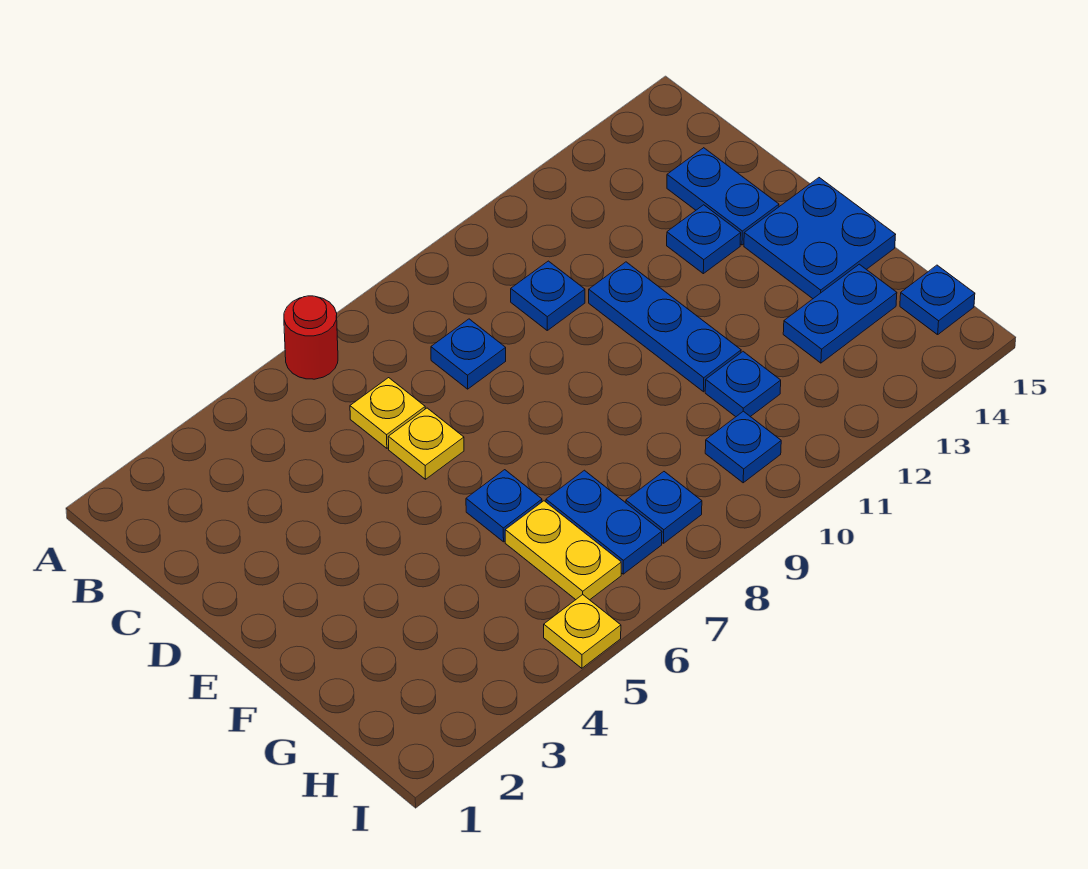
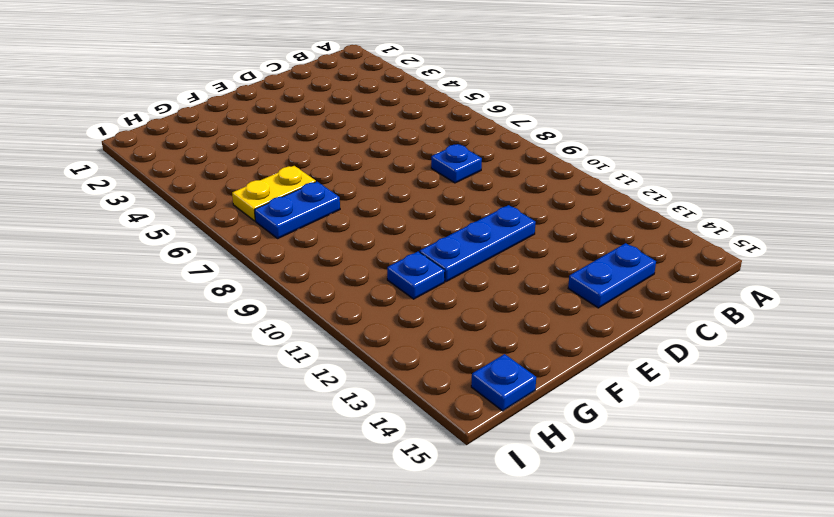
none -> red round brick A6 level 1
none -> yellow plate C6 level 1
none -> blue plate C10 level 1

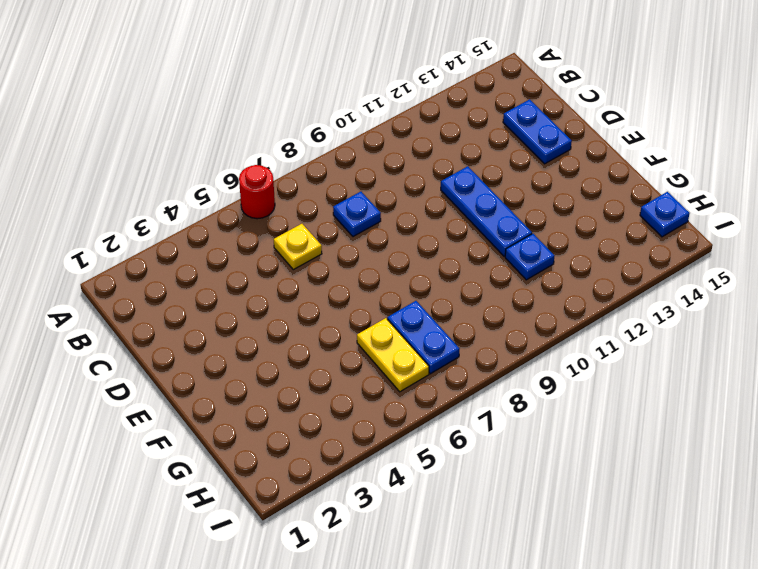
none -> blue plate C10 level 1
none -> yellow plate D6 level 1
none -> blue plate D13 level 1

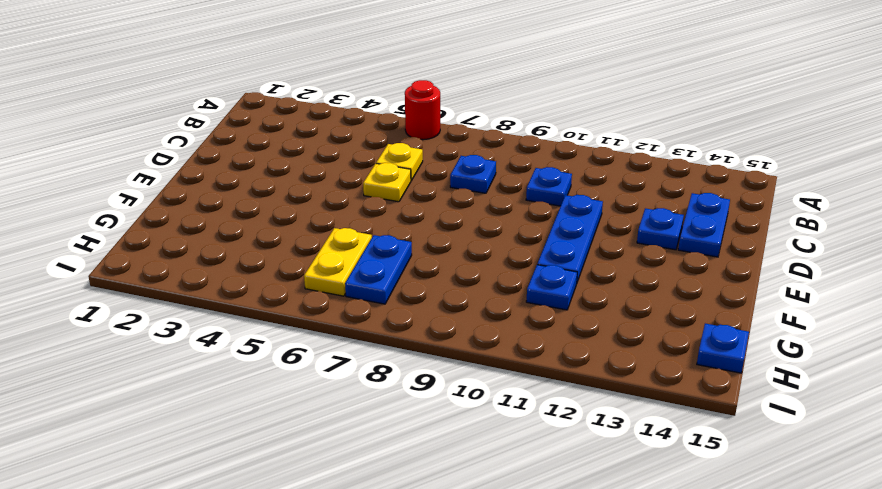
none -> blue plate E14:F15 level 1
none -> blue plate F6 level 1
none -> blue plate G13:G14 level 1

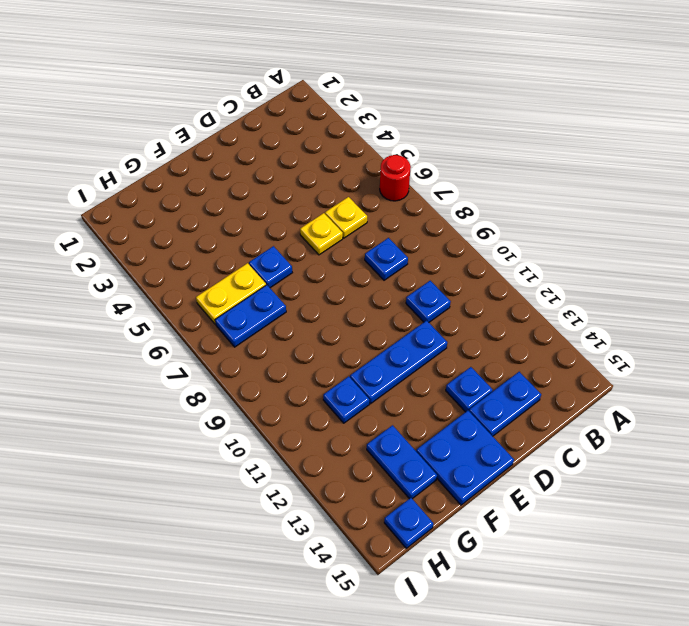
none -> blue plate H8 level 1
none -> blue plate H10 level 1
none -> yellow plate I5 level 1

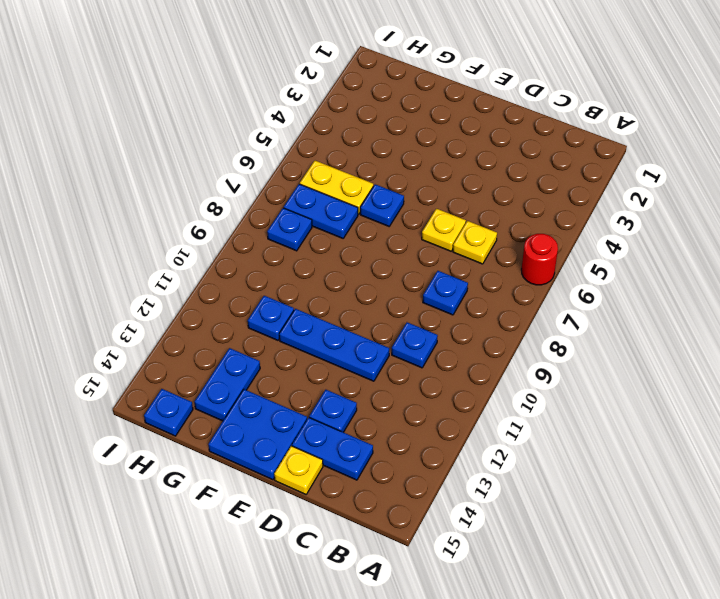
yellow plate D15 level 1 -> yellow plate I5 level 1
none -> blue plate H10 level 1

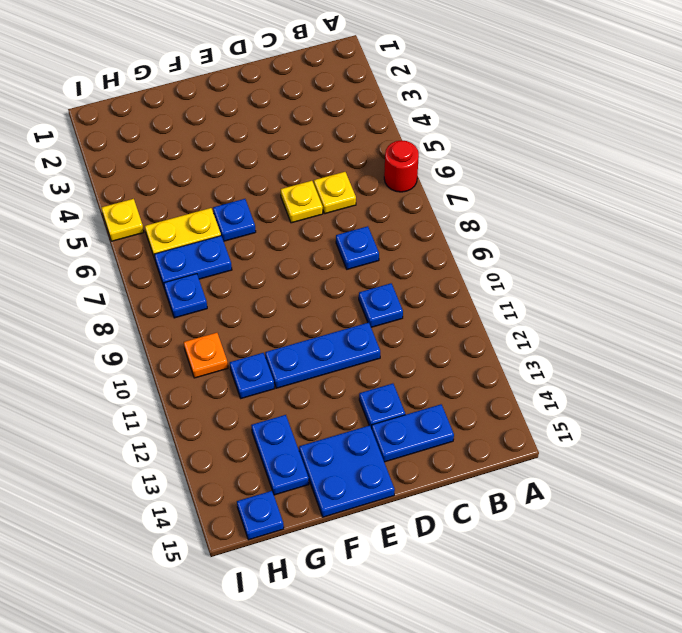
orange plate H10 level 1 -> blue plate H10 level 1

